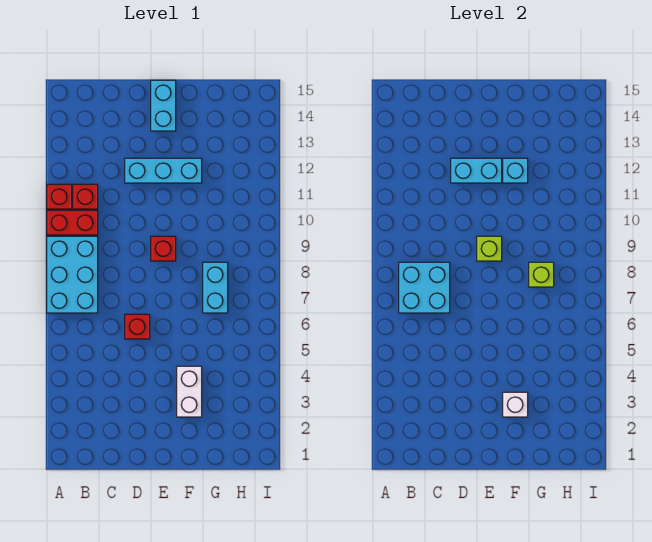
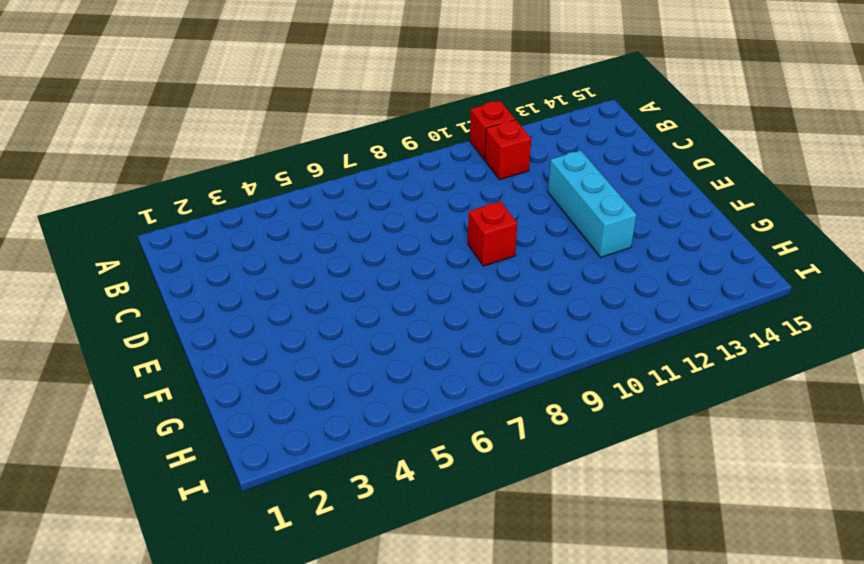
none -> cyan brick A7:B9 level 1
none -> red brick A10:B10 level 1
none -> red brick D6 level 1

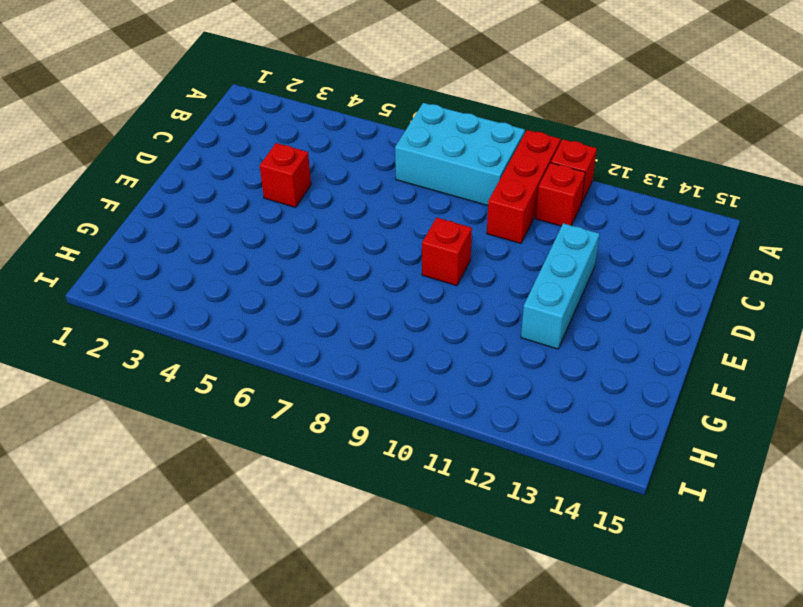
red brick A10:C10 level 1 -> red brick A10:B10 level 1
red brick D4 level 1 -> red brick D6 level 1
none -> cyan brick E14:E15 level 1
none -> white brick F3:F4 level 1
none -> cyan brick G7:G8 level 1

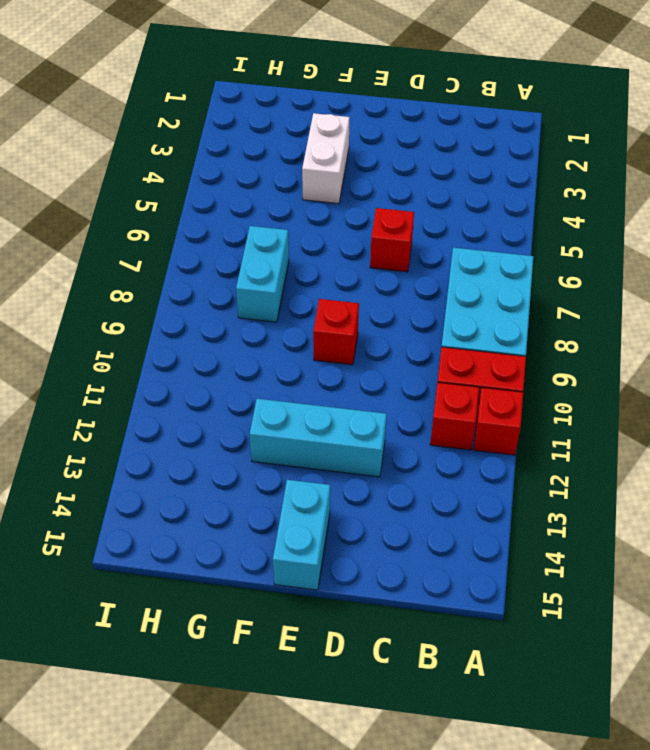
none -> cyan brick B7:C8 level 2
none -> cyan brick D12:E12 level 2
none -> lime brick E9 level 2

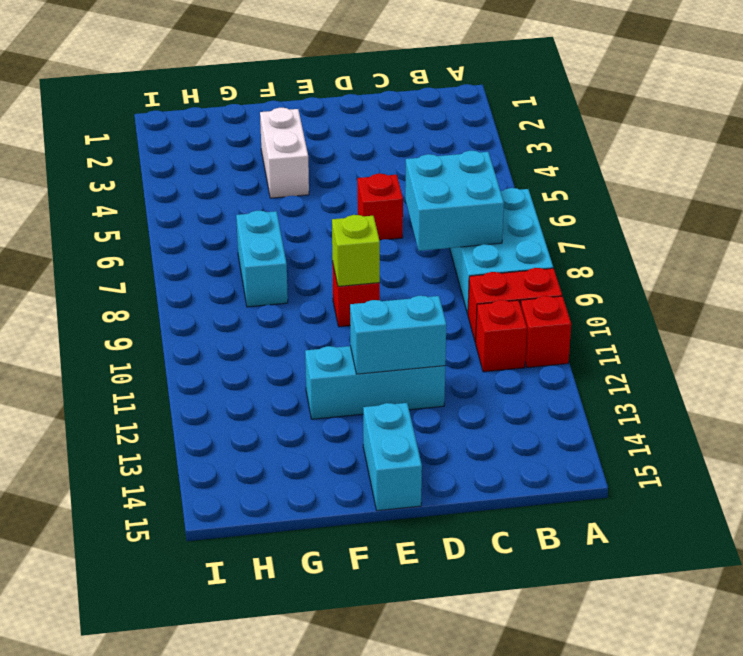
none -> white brick F3 level 2
none -> cyan brick F12 level 2
none -> lime brick G8 level 2

